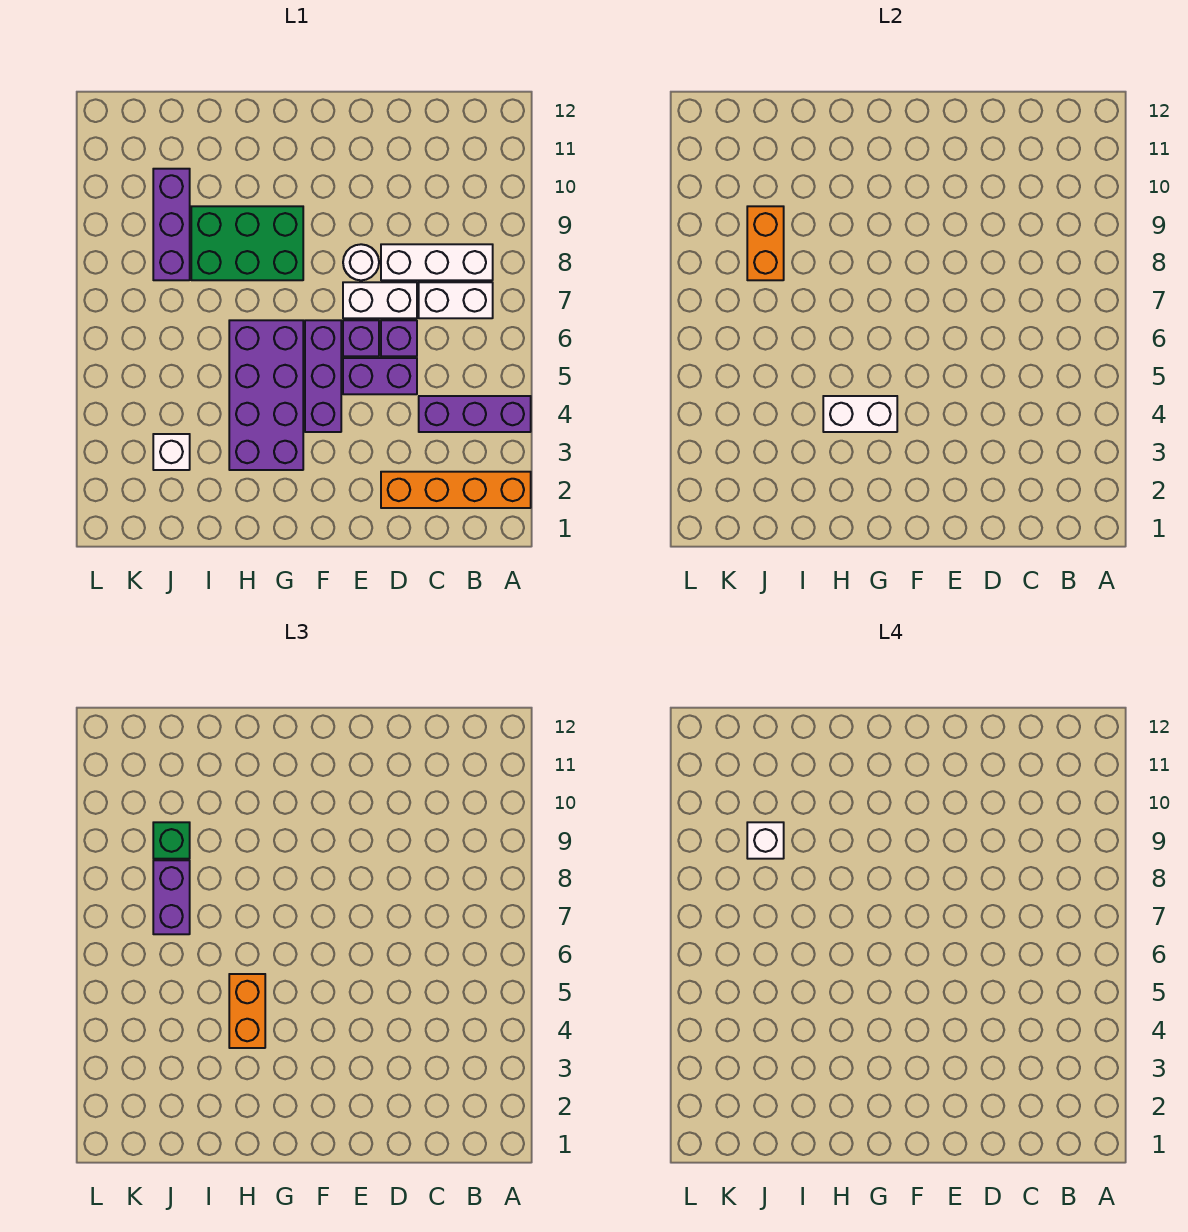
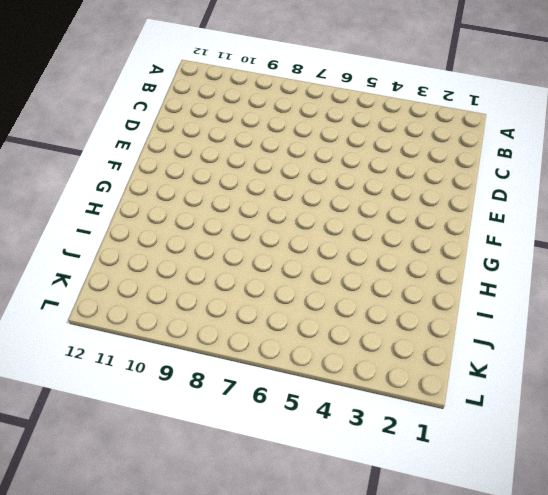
none -> orange brick A2:D2 level 1
none -> purple brick A4:C4 level 1
none -> white brick B7:C7 level 1

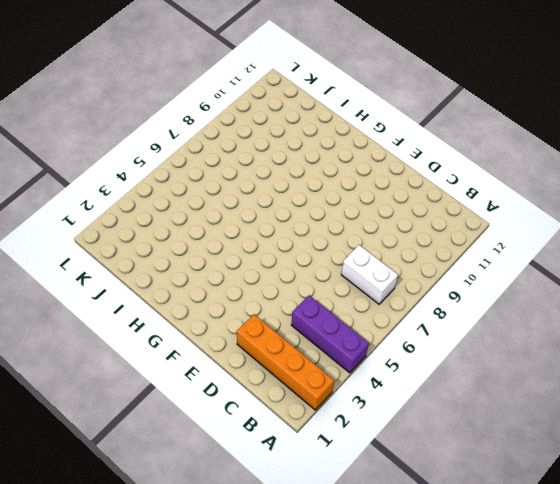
none -> white brick B8:D8 level 1
none -> purple brick D5:E5 level 1
none -> purple brick D6 level 1

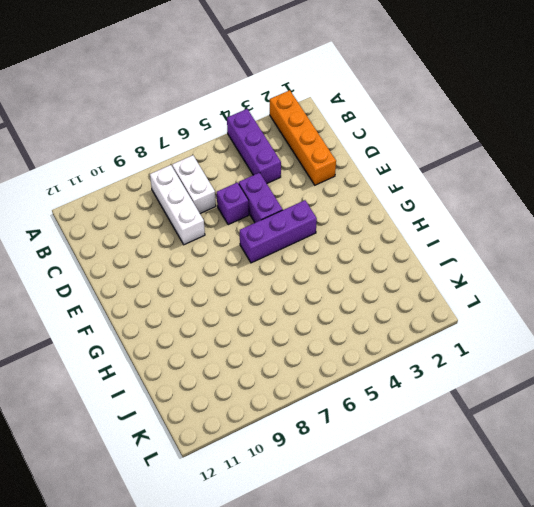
none -> white brick D7:E7 level 1
none -> purple brick E6 level 1
none -> white round brick E8 level 1

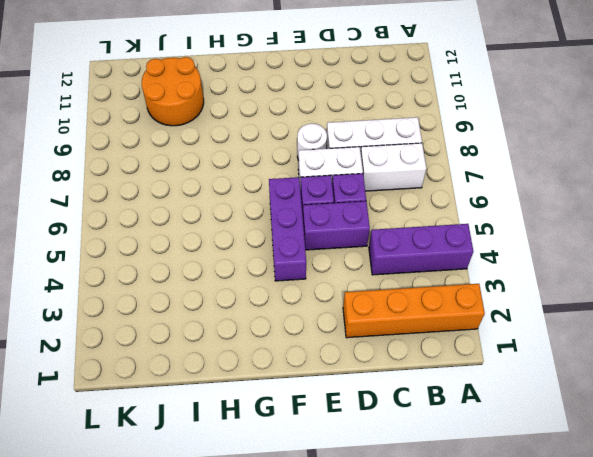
orange round brick I10:J11 level 1 -> purple brick J8:J10 level 1
none -> purple brick G3:H6 level 1
none -> green brick G8:I9 level 1
none -> white brick J3 level 1

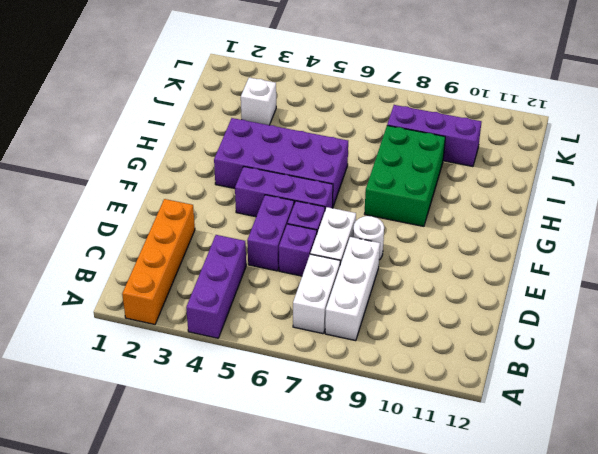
none -> white brick G4:H4 level 2
none -> orange brick J8:J9 level 2
none -> orange brick H4:H5 level 3

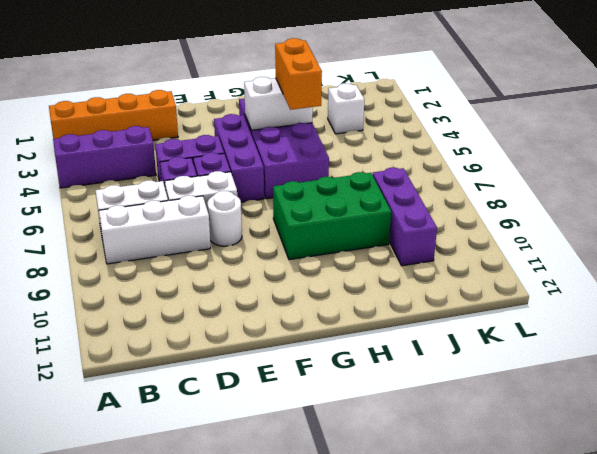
none -> orange brick J8:J9 level 2
none -> purple brick J7:J8 level 3
none -> green brick J9 level 3

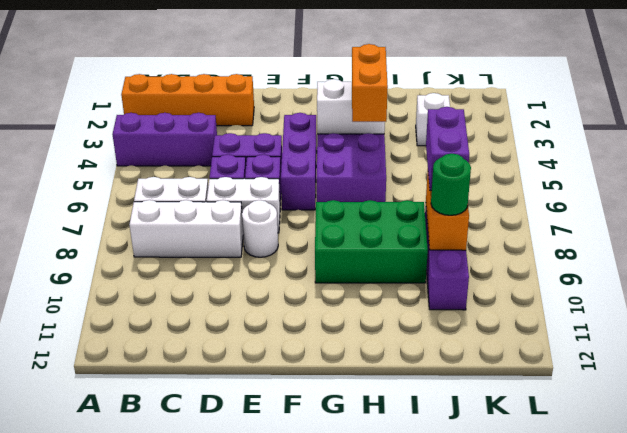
green round brick J9 level 3 -> green brick J9 level 3
none -> white brick J9 level 4

